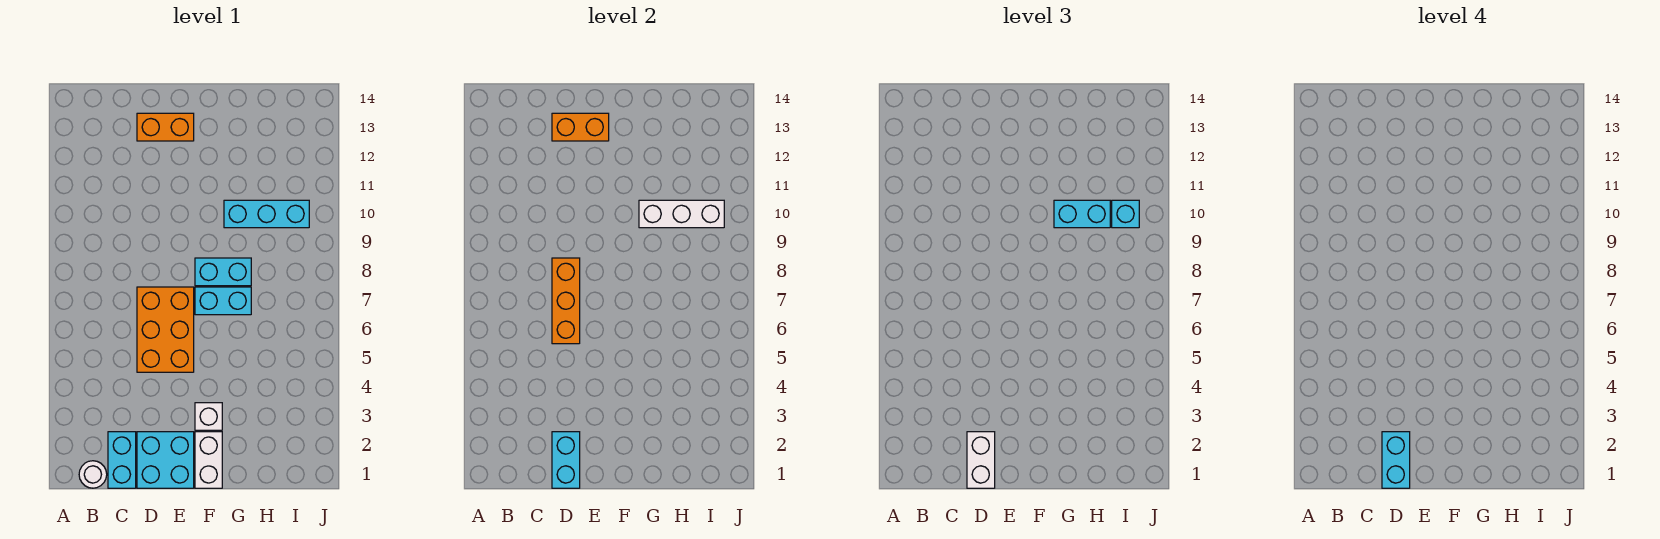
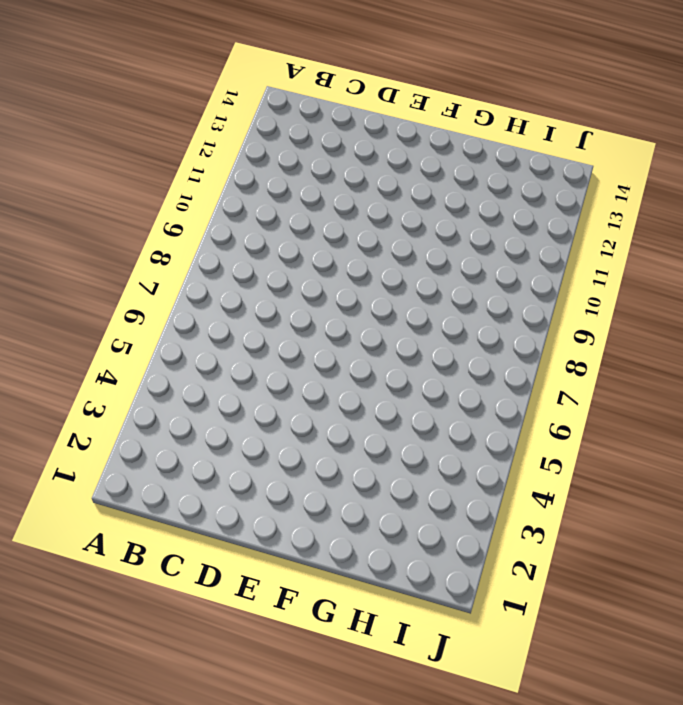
none -> white round brick B1 level 1
none -> cyan brick C1:C2 level 1
none -> cyan brick D1:E2 level 1

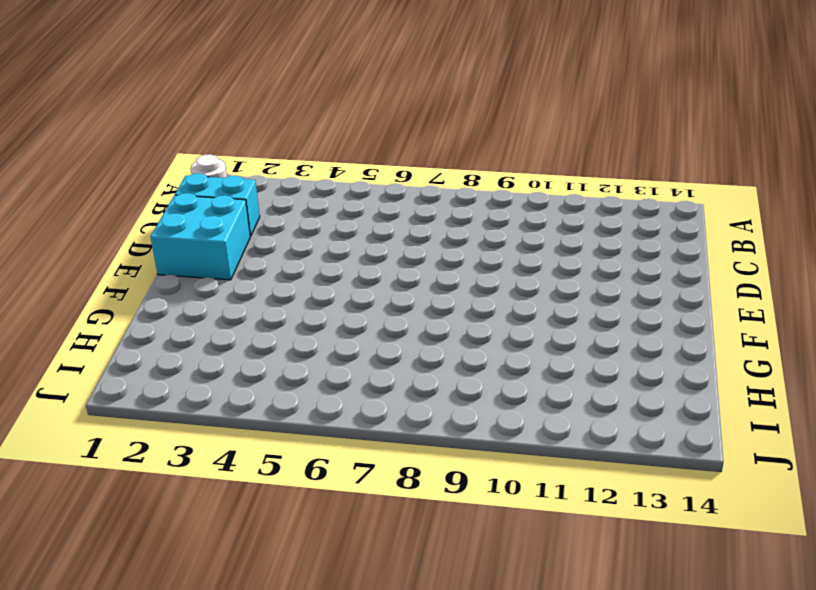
none -> orange brick D5:E7 level 1
none -> orange brick D13:E13 level 1
none -> white brick F1:F2 level 1

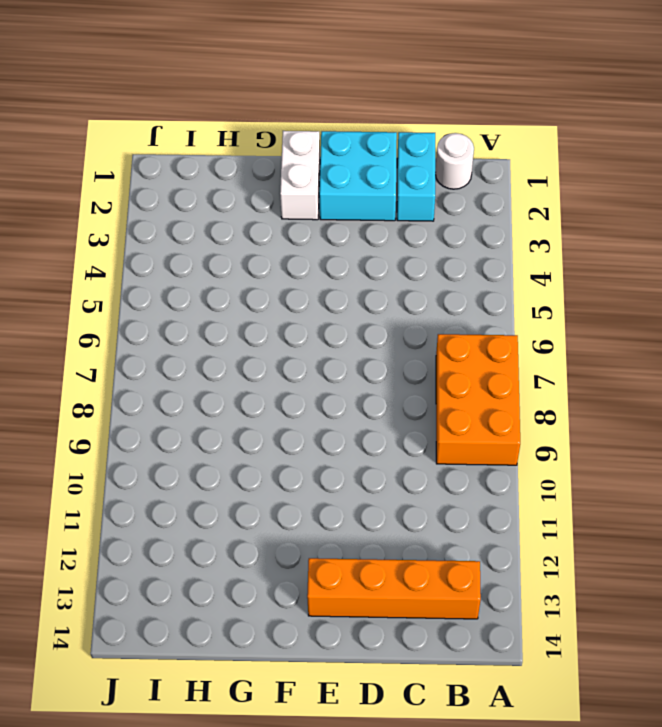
orange brick A7:B9 level 1 -> orange brick D5:E7 level 1
orange brick B13:E13 level 1 -> orange brick D13:E13 level 1
none -> white brick F3 level 1
none -> cyan brick F7:G7 level 1
none -> cyan brick F8:G8 level 1

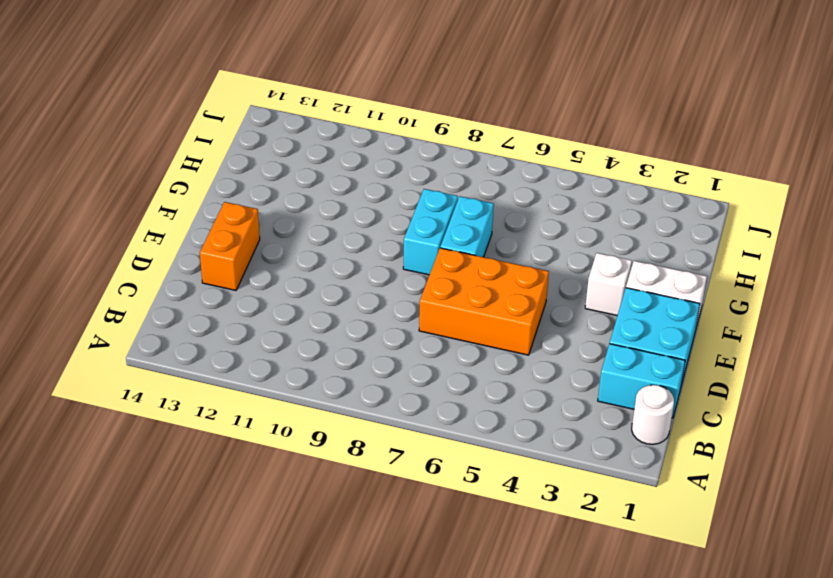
none -> cyan brick G10:I10 level 1
none -> cyan brick D1:D2 level 2
none -> orange brick D6:D8 level 2

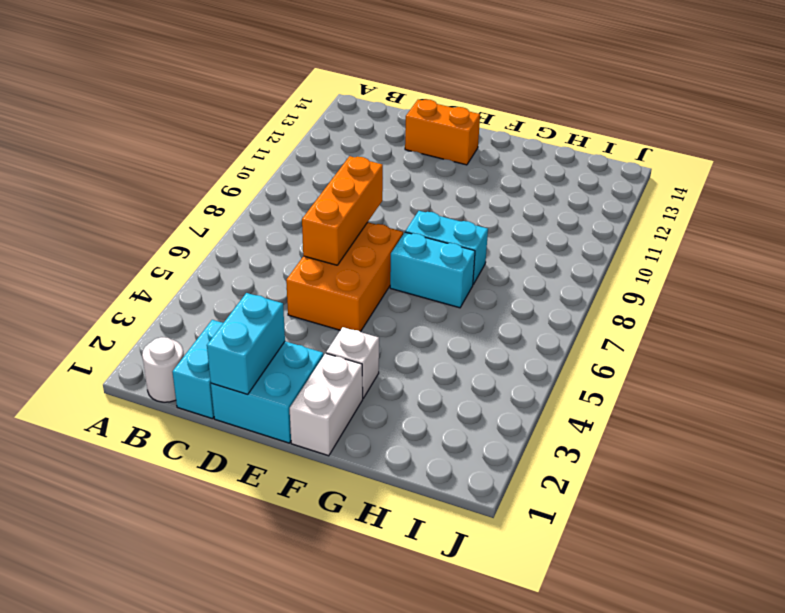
none -> cyan brick G10:I10 level 1
none -> orange brick D13:E13 level 2
none -> white brick G10:I10 level 2

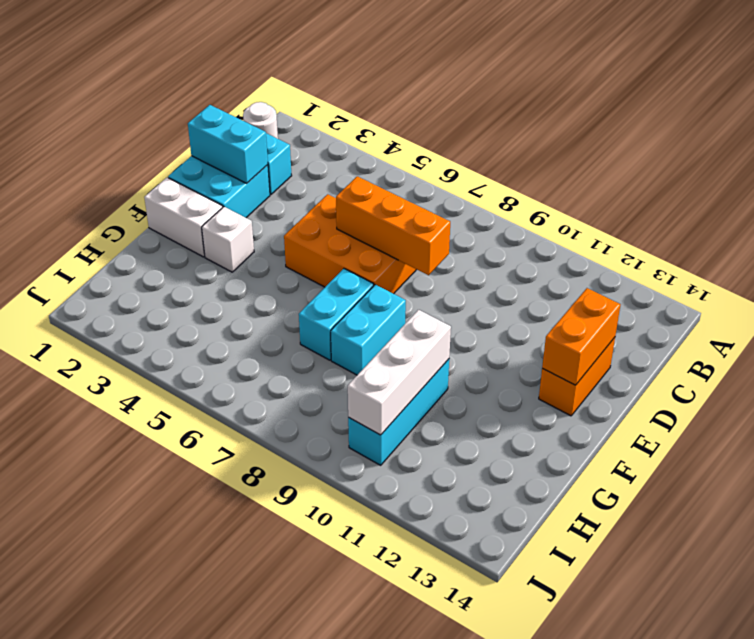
none -> white brick D1:D2 level 3
none -> cyan brick G10:H10 level 3
none -> cyan brick I10 level 3

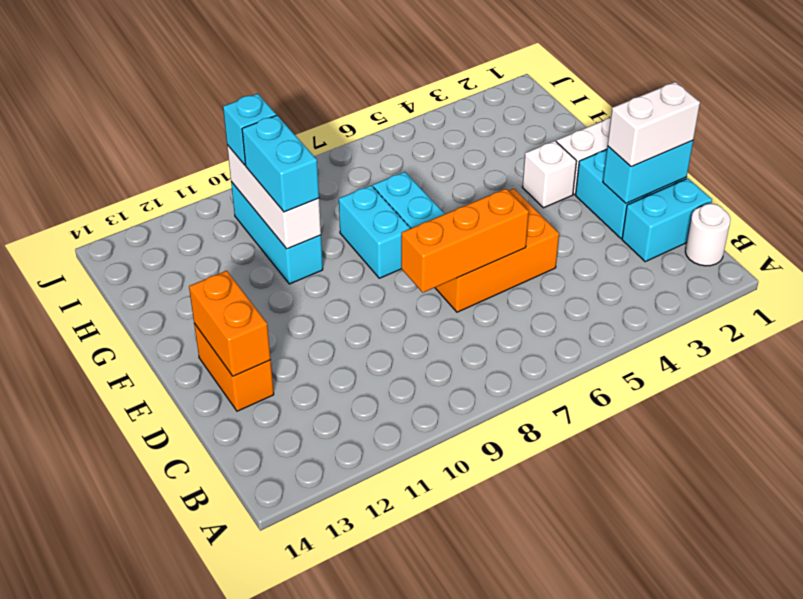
none -> cyan brick D1:D2 level 4

